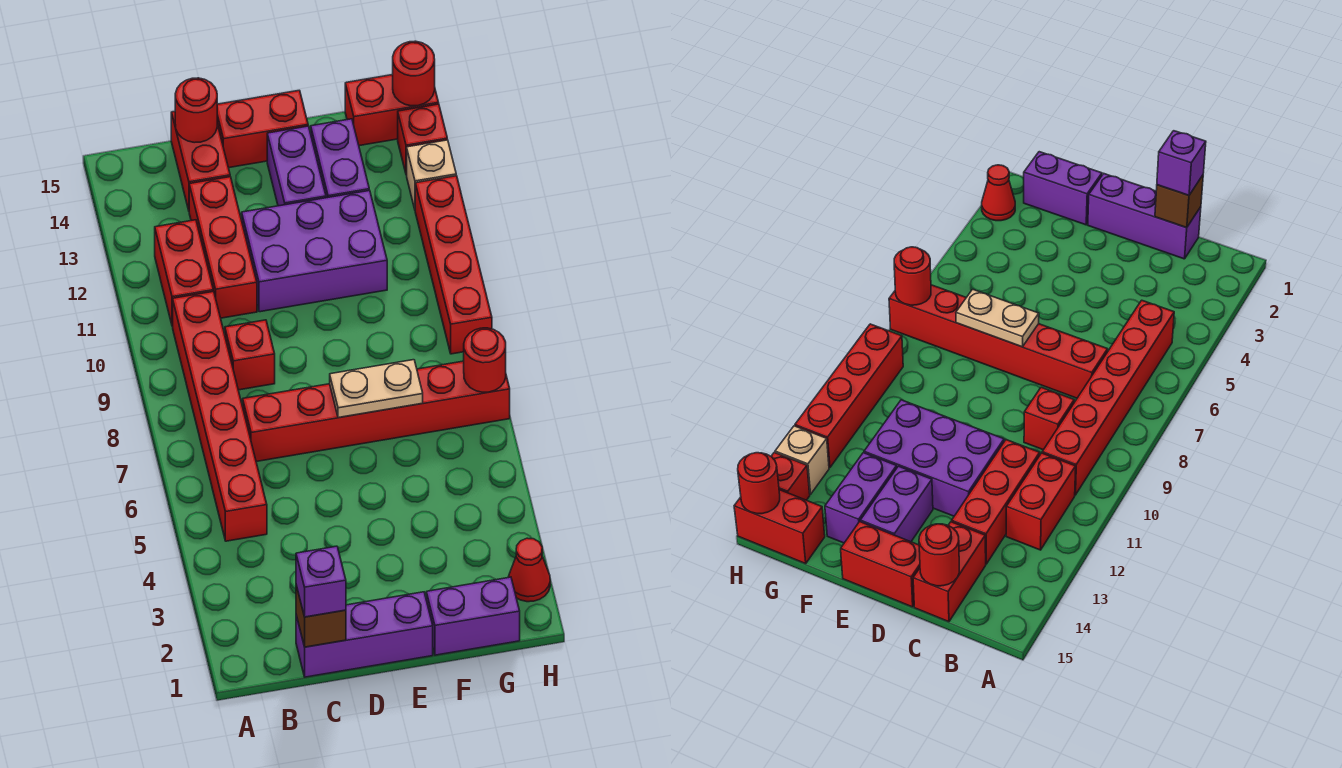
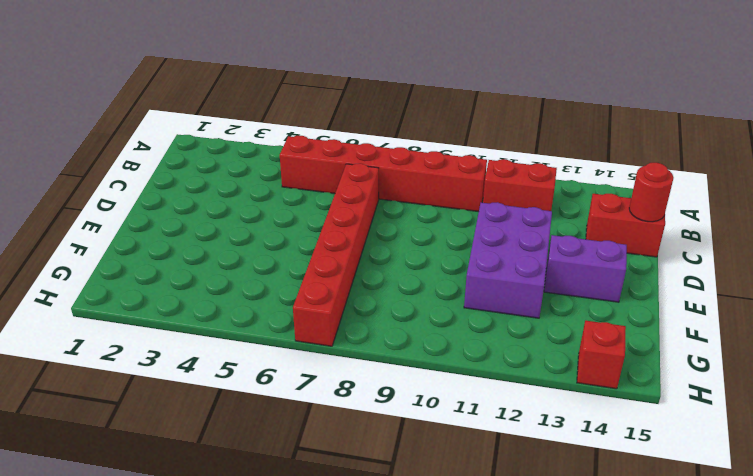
none -> purple brick C1:E1 level 1
none -> red brick C9 level 1
none -> red brick C11:C13 level 1

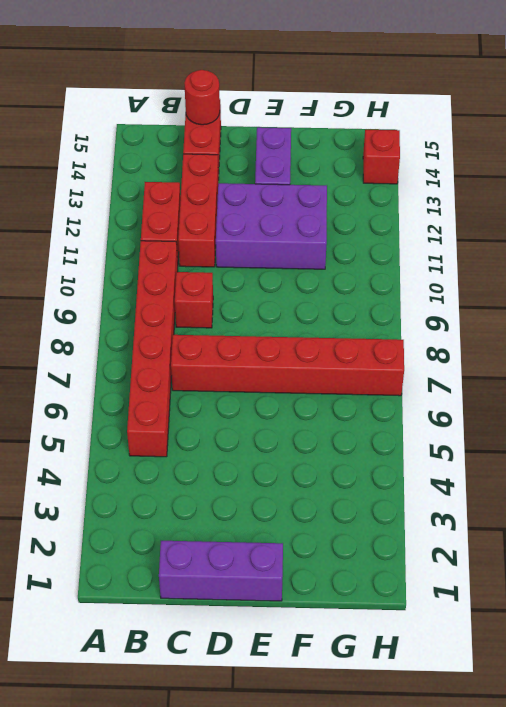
none -> red brick D15:E15 level 1
none -> purple brick F1:G1 level 1
none -> purple brick F13:F14 level 1

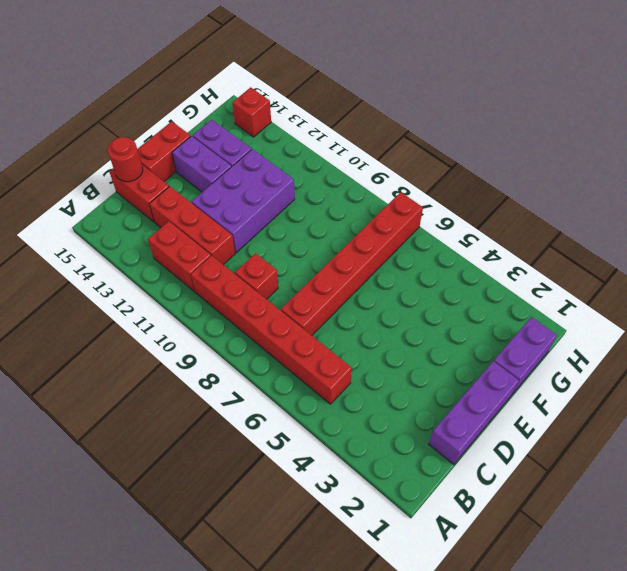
none -> red brick G15:H15 level 1
none -> red cone H2 level 1
none -> red brick H9:H12 level 1

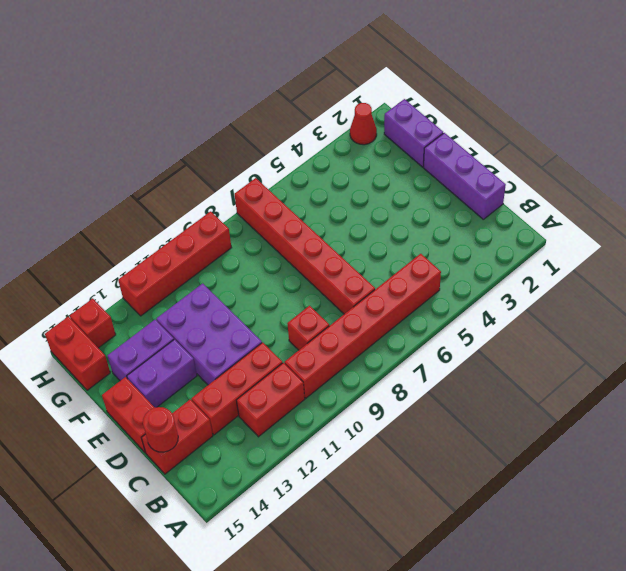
none -> tan brick H13 level 1
none -> brown brick C1 level 2
none -> tan plate E7:F7 level 2

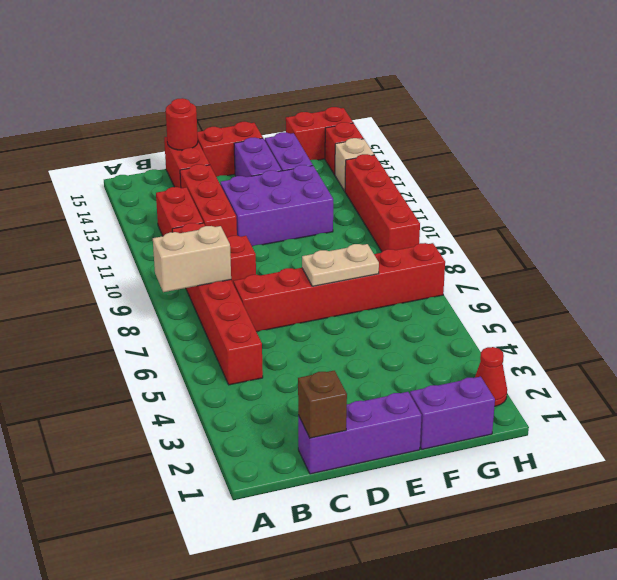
tan brick A8:B8 level 2 -> none
none -> red round brick H7 level 2
none -> red round brick H15 level 2
none -> purple brick C1 level 3

